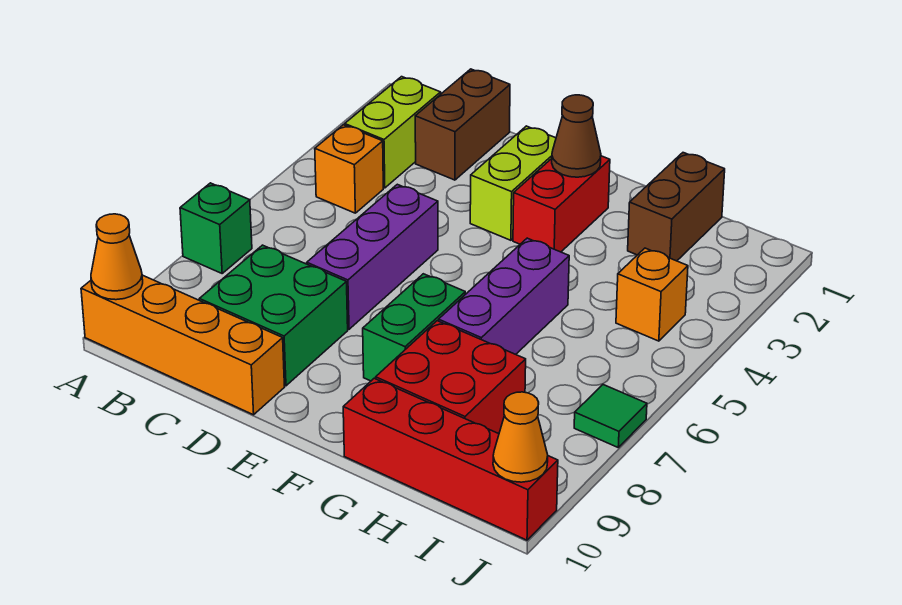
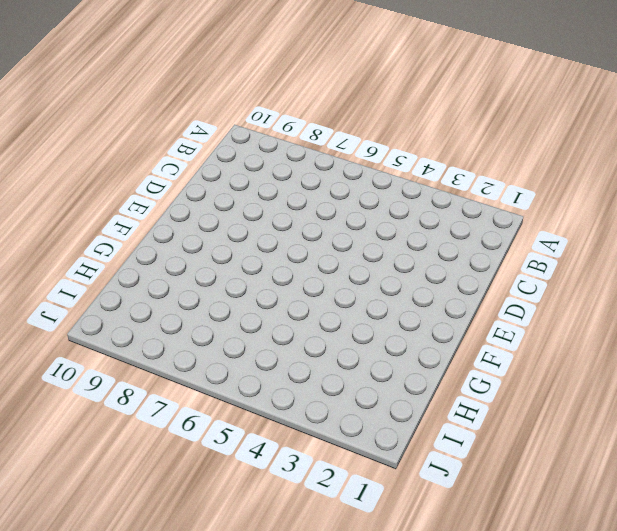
none -> green brick A7 level 1
none -> orange brick A10:D10 level 1
none -> lime brick B2:B3 level 1

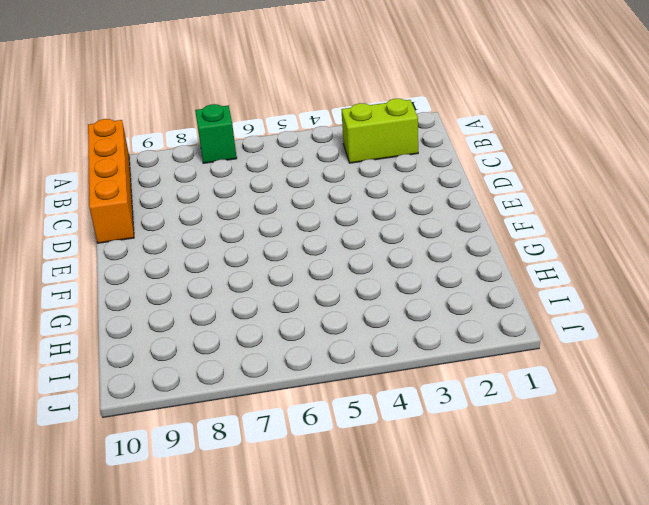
none -> orange brick B4 level 1
none -> brown brick C1:C2 level 1
none -> green brick C8:D9 level 1

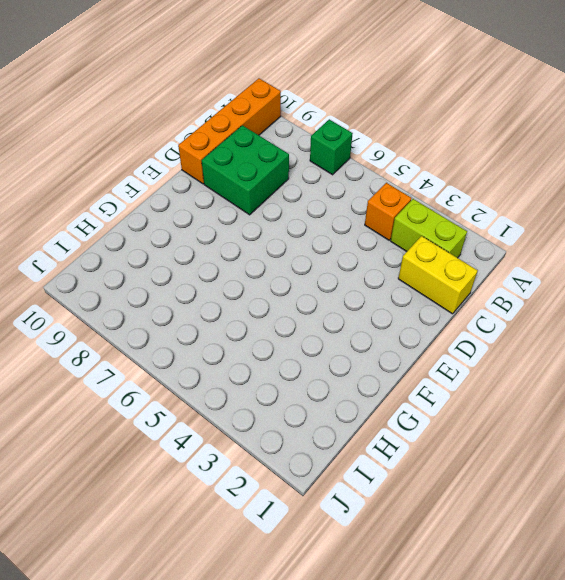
yellow brick C1:C2 level 1 -> brown brick C1:C2 level 1
none -> purple brick D5:D7 level 1
none -> lime brick E2:E3 level 1
none -> red brick F2:F3 level 1

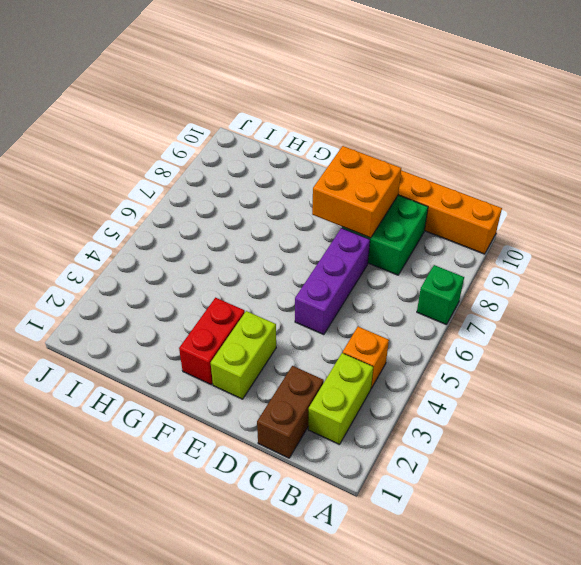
orange brick D8:E9 level 2 -> none
none -> green brick F7:F8 level 1
none -> purple brick G5:G7 level 1
none -> red brick G8:H9 level 1

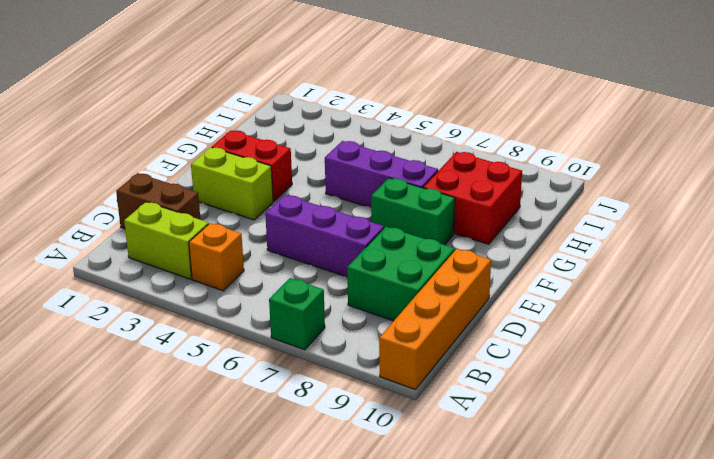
none -> red brick G10:J10 level 1
none -> brown brick H1:H2 level 1
none -> orange brick I4 level 1

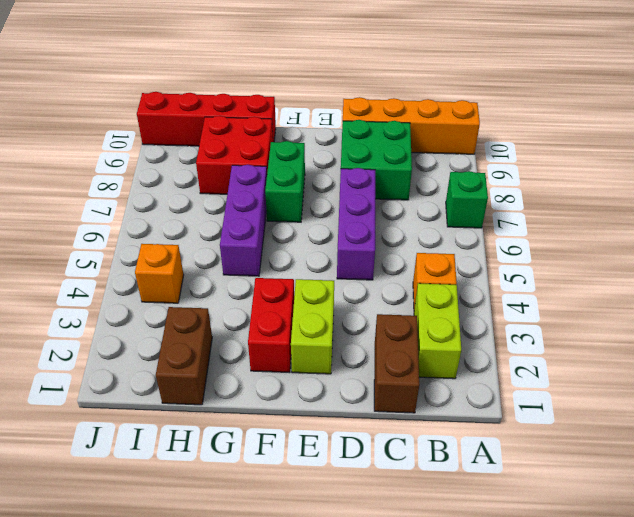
none -> green tile J7 level 1
none -> orange cone A10 level 2
none -> brown cone F2 level 2

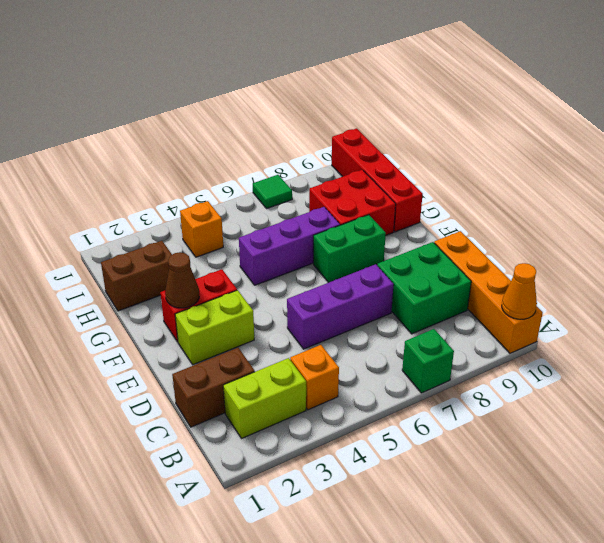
none -> orange cone J10 level 2

